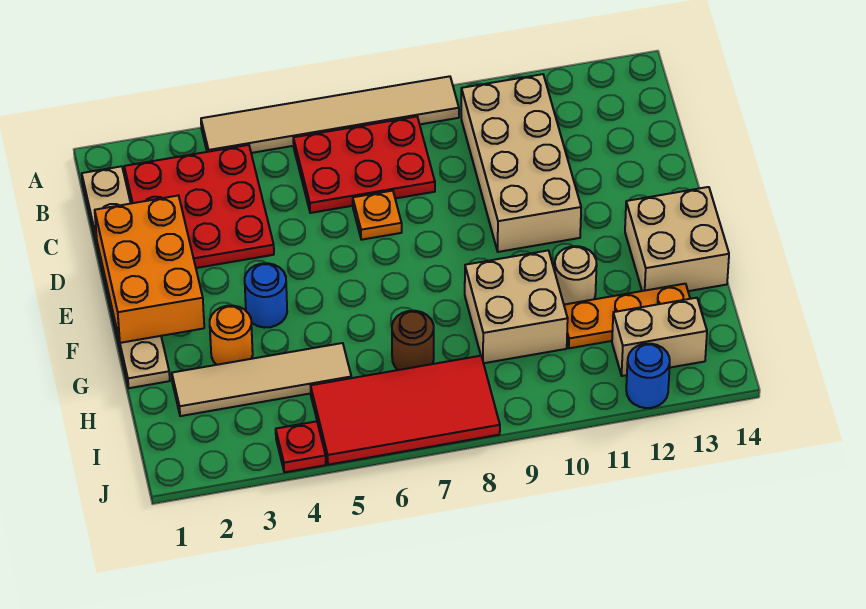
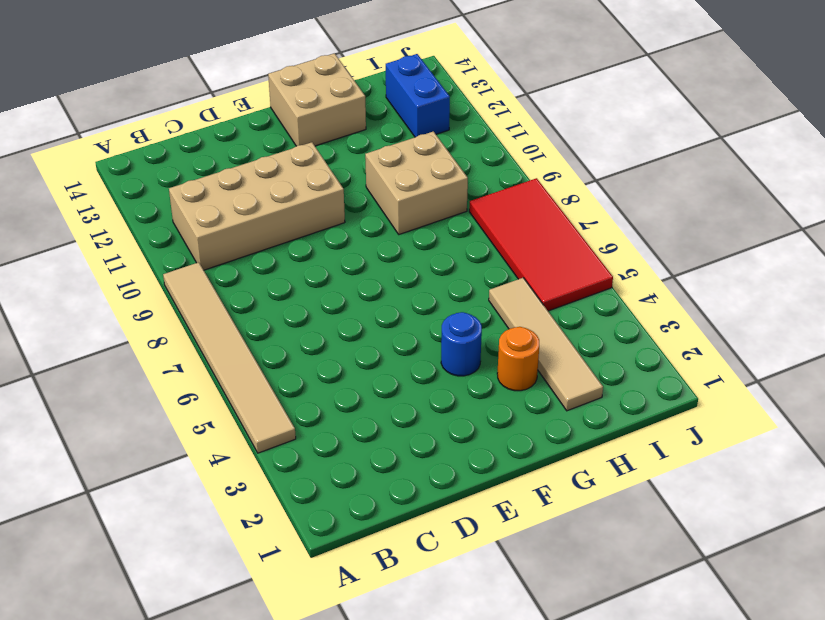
blue brick I12:I13 level 1 -> tan brick I12:I13 level 1
none -> tan plate B1:G1 level 1
none -> red plate B2:D4 level 1
none -> red plate B6:C8 level 1

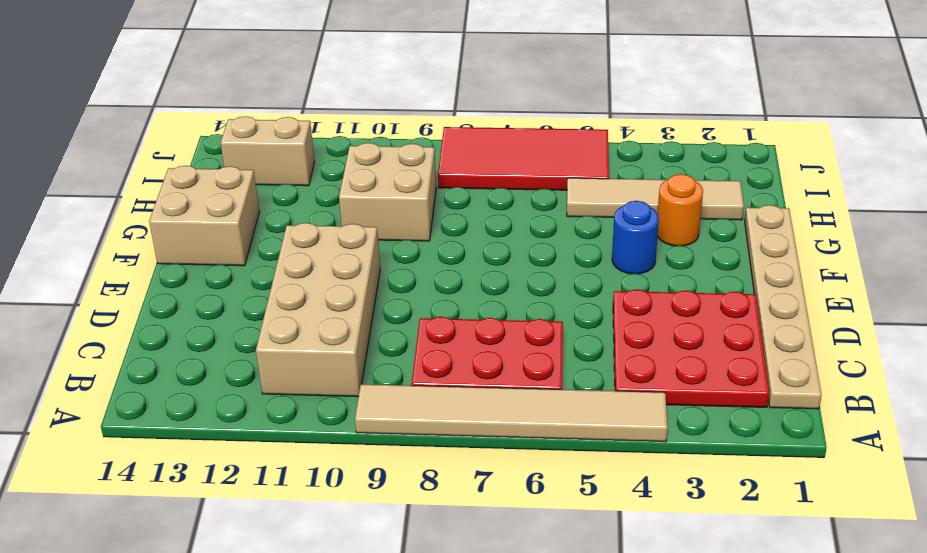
none -> orange plate D7 level 1
none -> tan round brick G11 level 1
none -> brown round brick H7 level 1

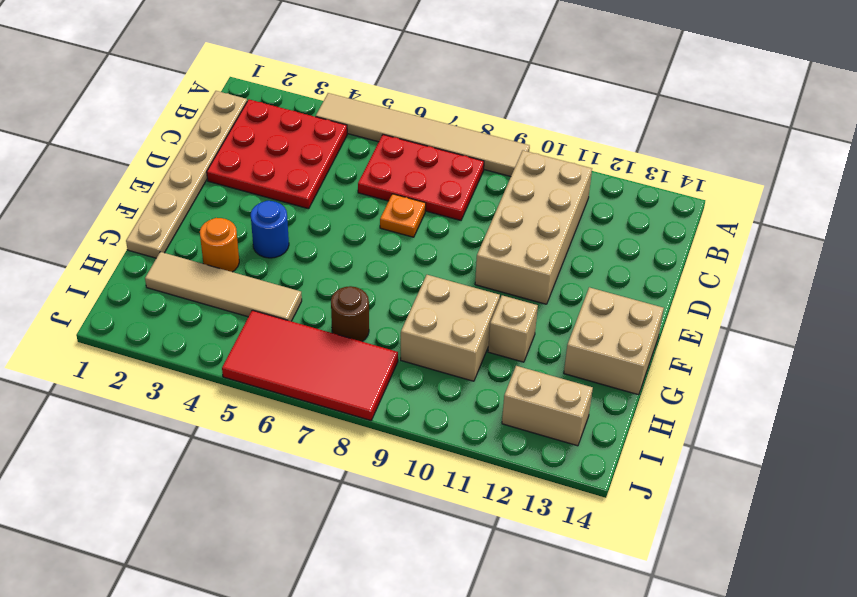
tan brick G11 level 1 -> tan round brick G11 level 1
none -> orange plate H11:H13 level 1
none -> red plate J4 level 1
none -> blue round brick J12 level 1

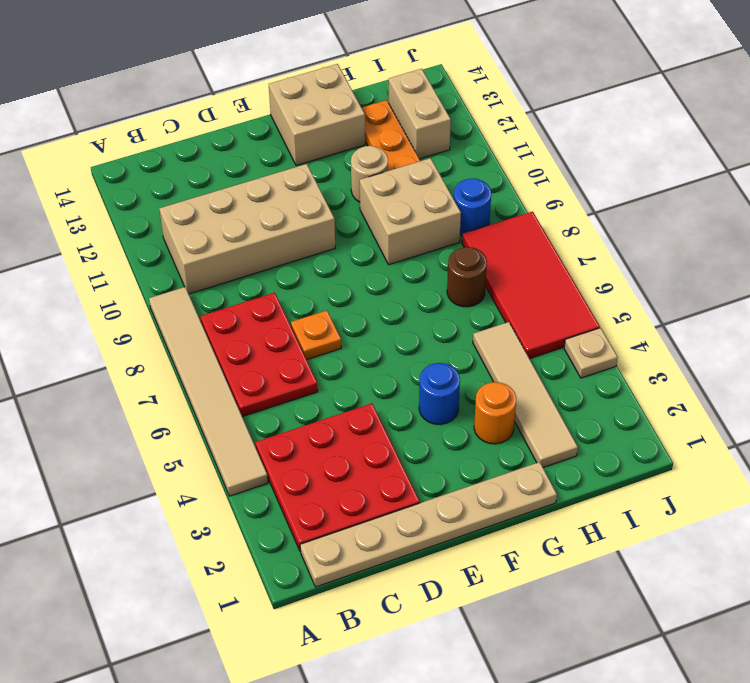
blue round brick I9 level 1 -> blue round brick J12 level 1
tan plate J4 level 1 -> red plate J4 level 1
none -> orange brick D1:F2 level 2

